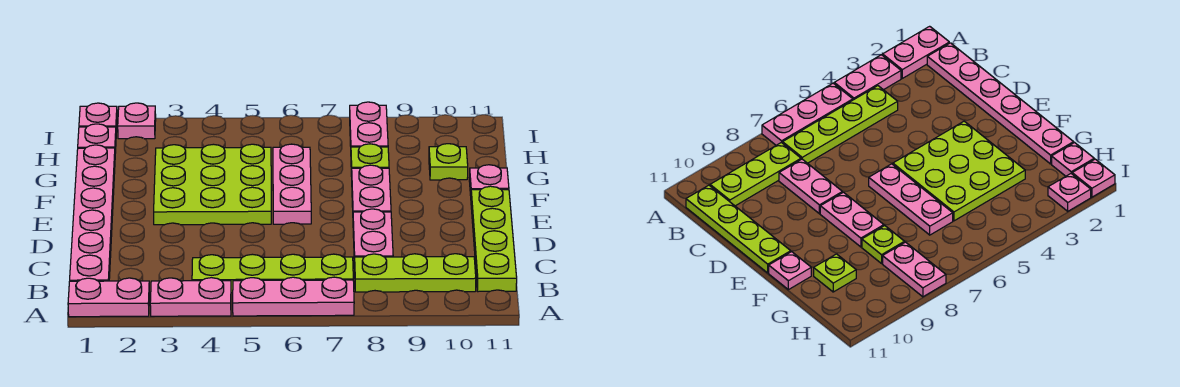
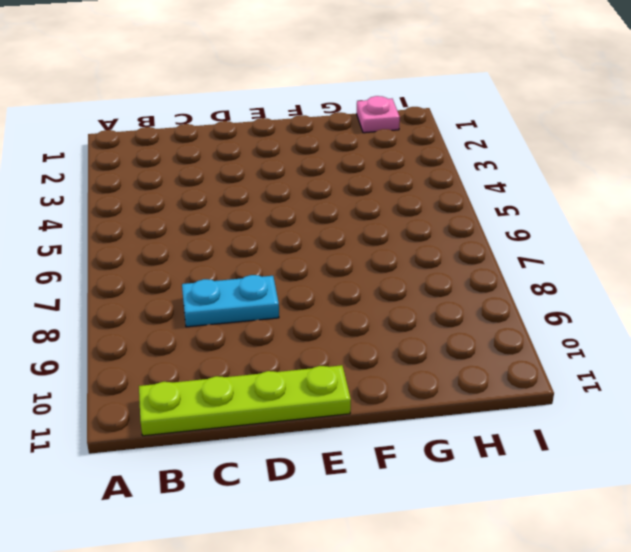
cyan plate C8:D8 level 1 -> pink plate C8:D8 level 1
none -> pink plate A1:A2 level 1
none -> pink plate A3:A4 level 1
none -> pink plate A5:A7 level 1

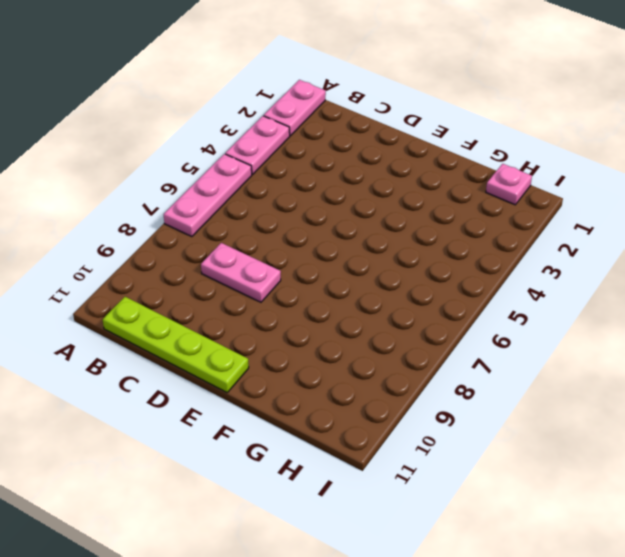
none -> pink plate B1:G1 level 1
none -> lime plate B4:B7 level 1
none -> lime plate B8:B10 level 1

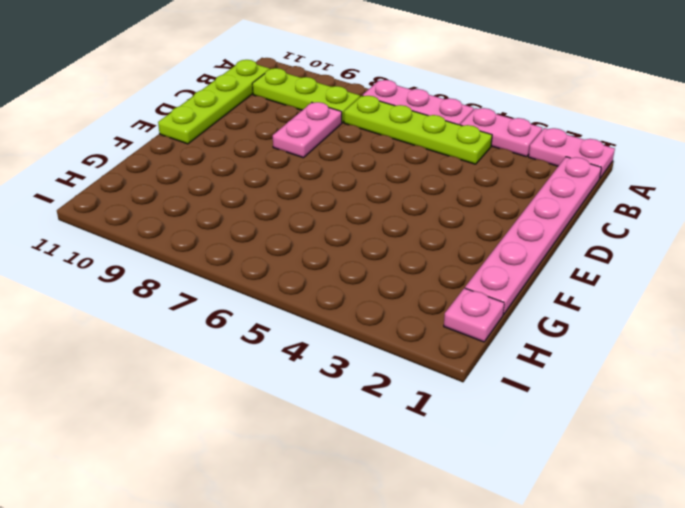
none -> lime plate E3:G5 level 1
none -> pink plate E6:G6 level 1
none -> pink plate E8:F8 level 1

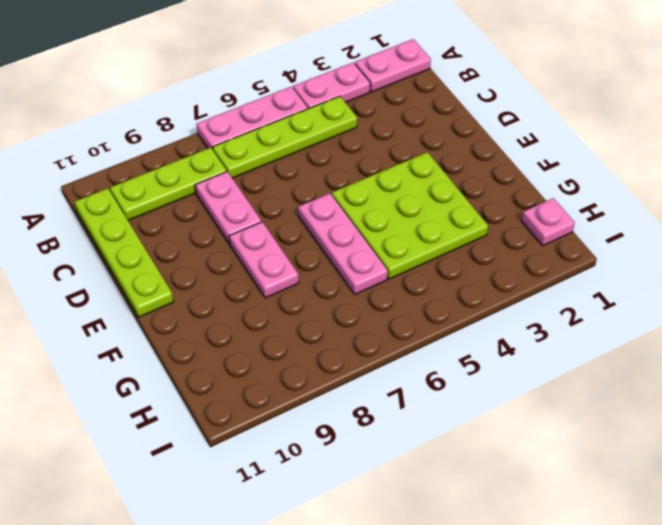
none -> pink plate B1:G1 level 1
none -> pink plate F11 level 1
none -> lime plate G8 level 1

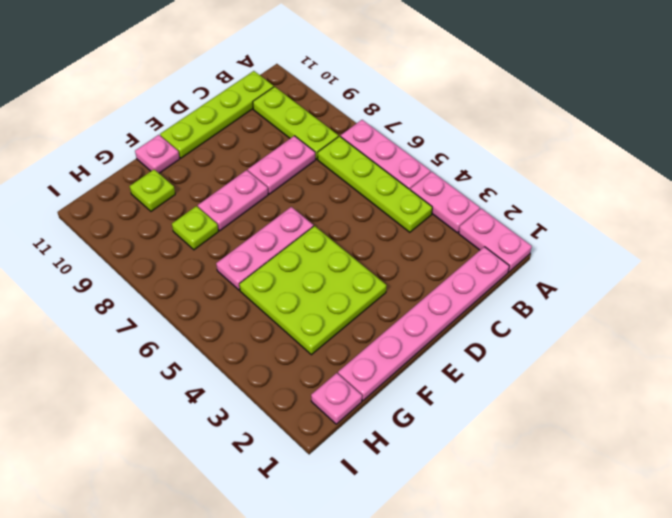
none -> pink plate H8:I8 level 1
none -> pink plate I1 level 1
none -> pink plate I2 level 1

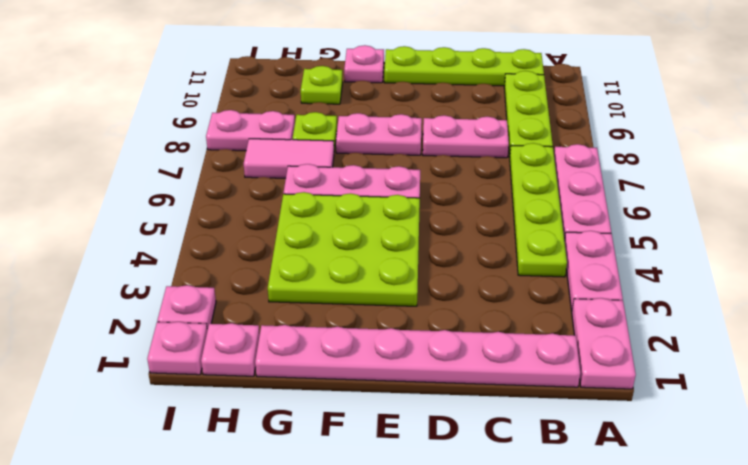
pink tile G7:H7 level 1 -> none

